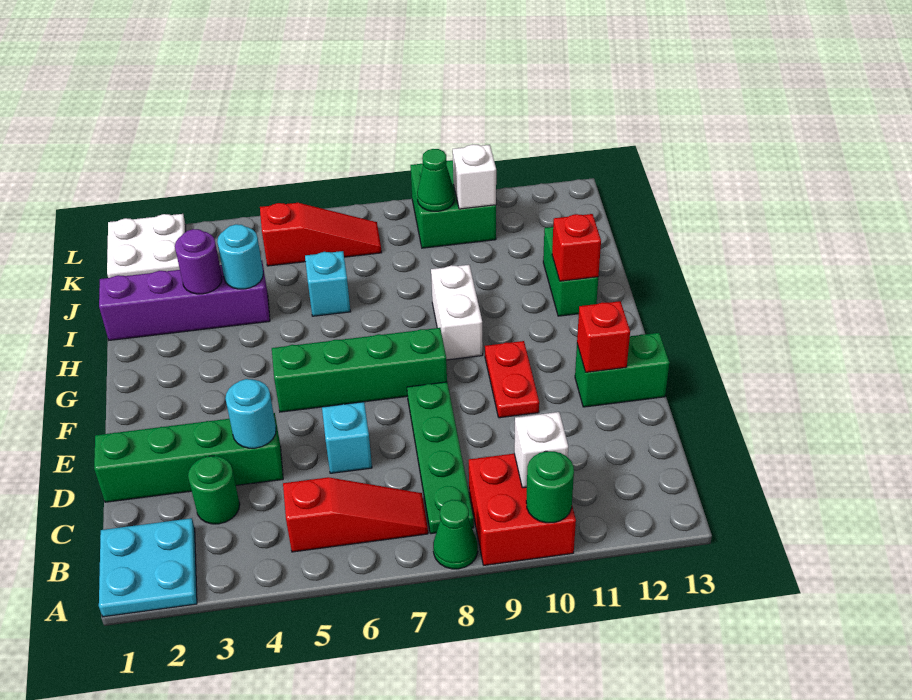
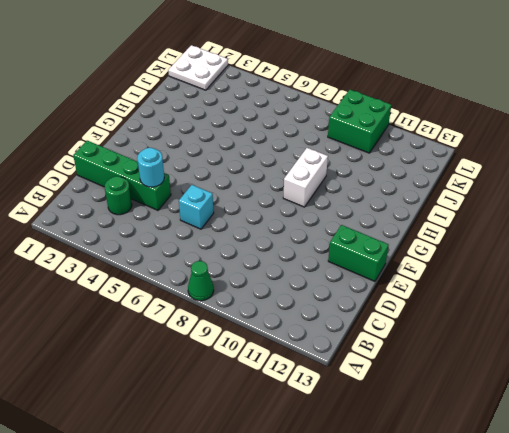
none -> cyan plate A1:B2 level 1
none -> red brick A9:B10 level 1
none -> red slope B5:B7 level 1 top 5

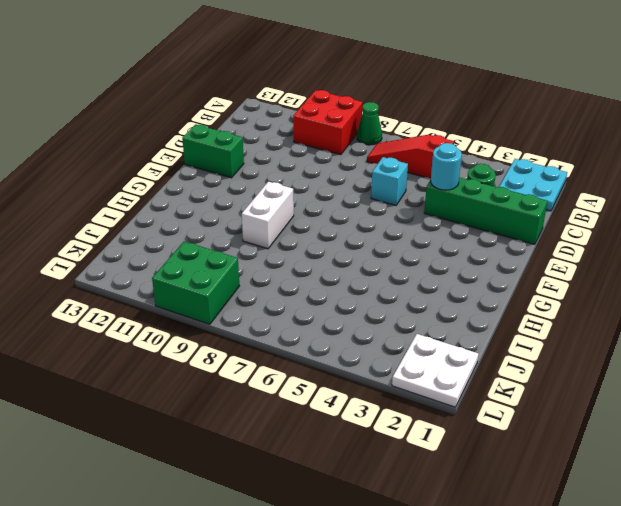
none -> green plate B8:E8 level 1
none -> red plate E10:F10 level 1
none -> green brick F5:F8 level 1

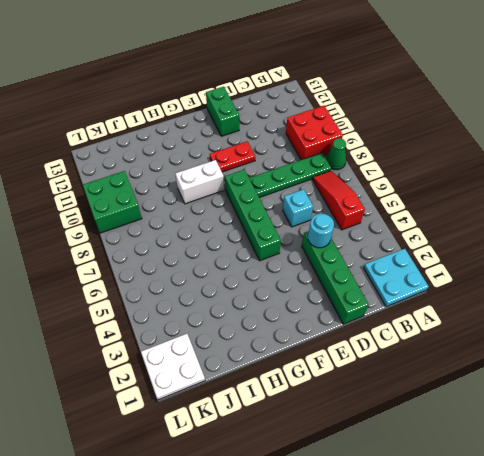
none -> green round brick C3 level 1
none -> green brick H12:I12 level 1
none -> purple brick I1:I4 level 1

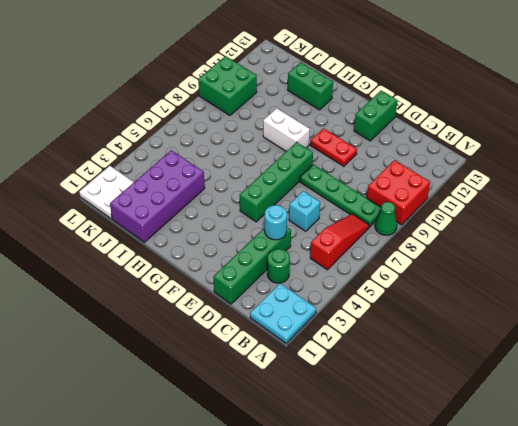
purple brick I1:J4 level 1 -> purple brick I1:I4 level 1
none -> cyan brick I6 level 1
none -> red slope K5:K7 level 1 top 5
none -> green round brick A10 level 2

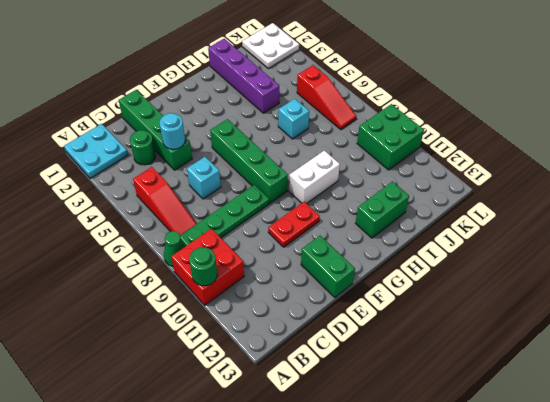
none -> white brick B10 level 2
none -> red brick E12 level 2
none -> red brick H12 level 2

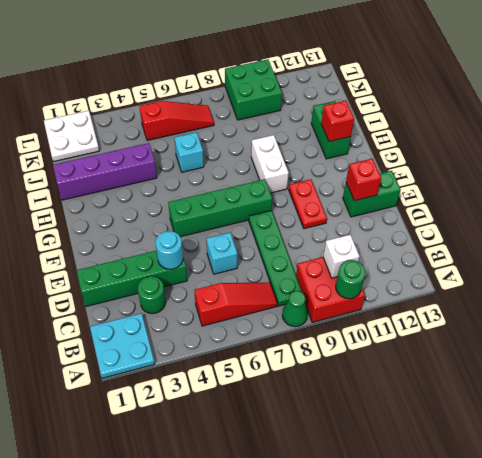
none -> purple round brick I3 level 2
none -> cyan round brick I4 level 2
none -> green cone K9 level 2

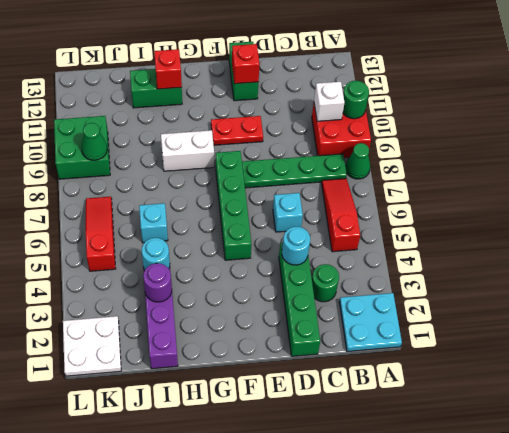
none -> white brick K10 level 2

